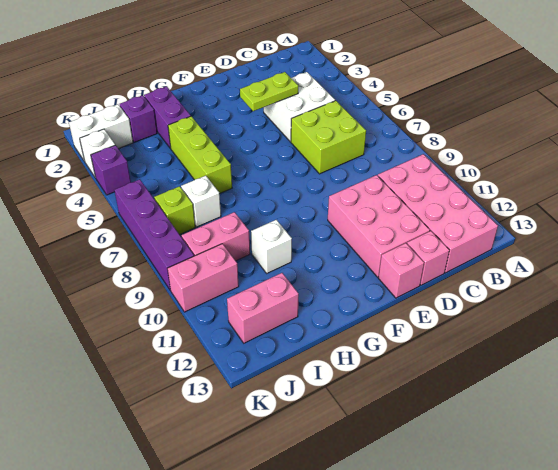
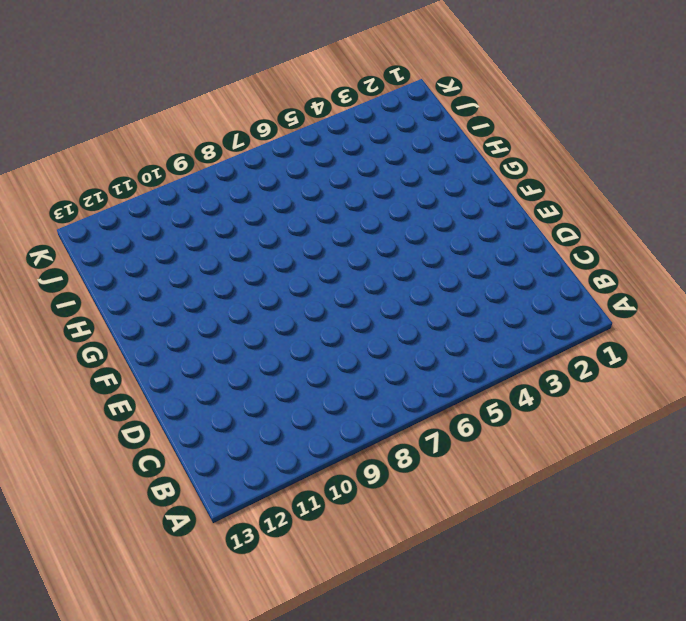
none -> pink brick B10:C13 level 1
none -> white brick C4:D5 level 1
none -> lime brick C6:D7 level 1

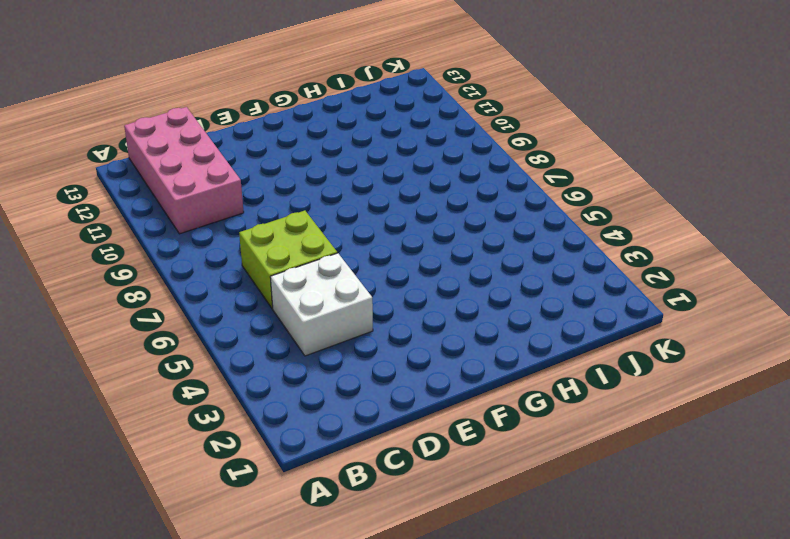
none -> pink brick D10:E12 level 1
none -> pink brick D13 level 1
none -> pink brick E13 level 1

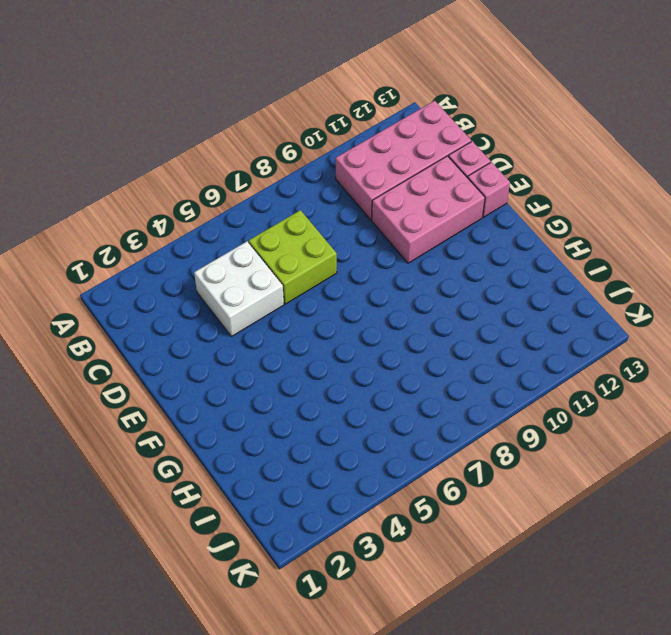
none -> purple brick H2:H3 level 1
none -> lime brick H4:H6 level 1
none -> white brick H10 level 1

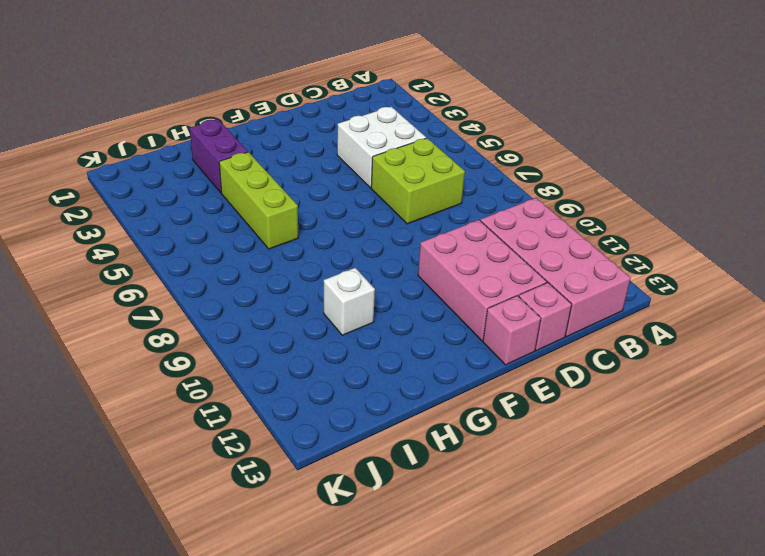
none -> purple brick I2 level 1
none -> white brick I7 level 1
none -> pink brick I9:J9 level 1

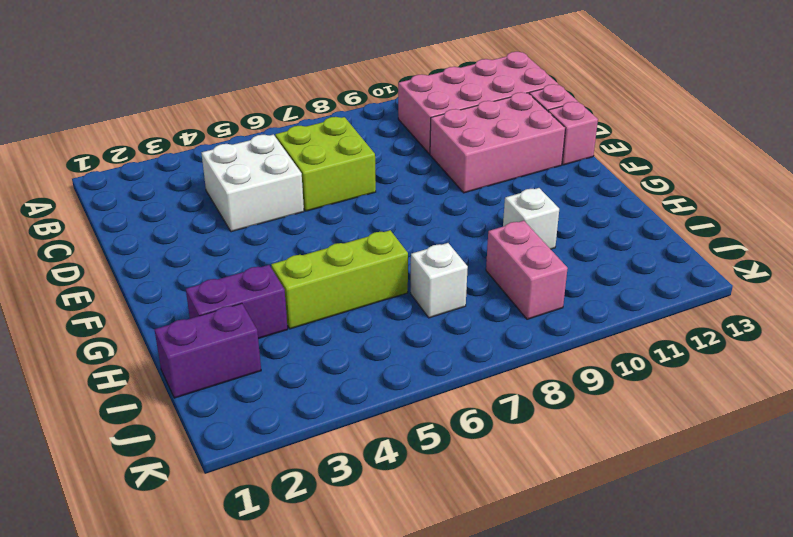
purple brick I1:I2 level 1 -> purple brick I2 level 1
none -> pink brick I12:J12 level 1
none -> white brick J2:K2 level 1
none -> lime brick J7 level 1

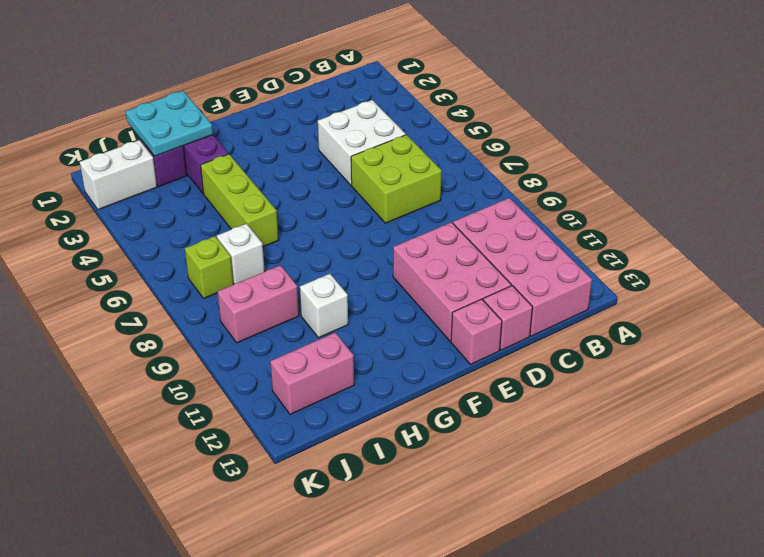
cyan plate H1:I2 level 2 -> none
none -> pink brick J10:K10 level 1
none -> white brick K3 level 1
none -> purple brick K4 level 1

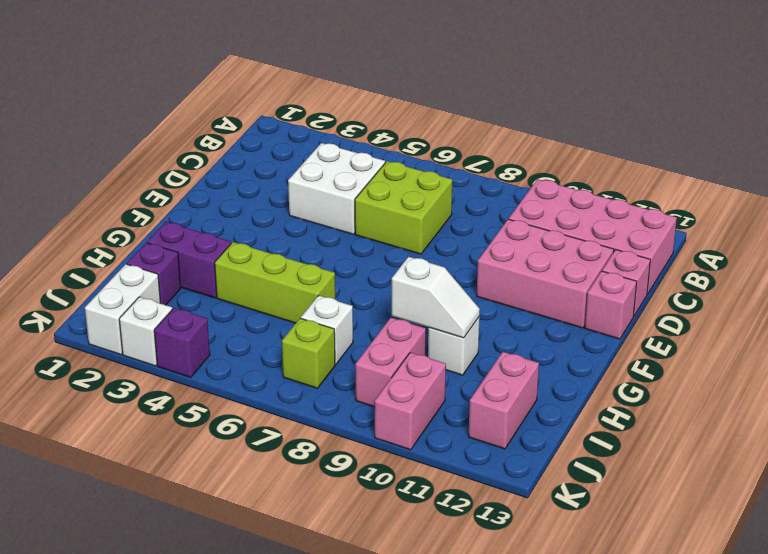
white slope H9:H10 level 2 top 9 -> none
none -> purple brick K6:K9 level 1
none -> lime plate D4:E4 level 2

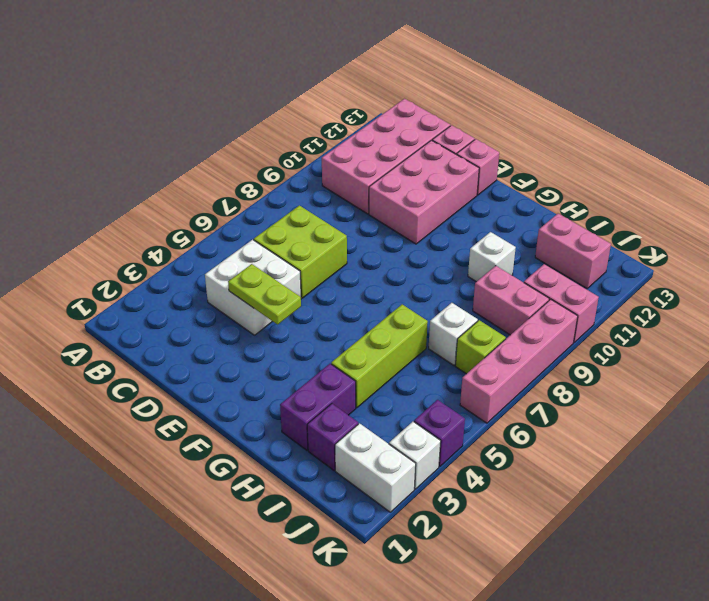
pink brick K6:K9 level 1 -> purple brick K6:K9 level 1

